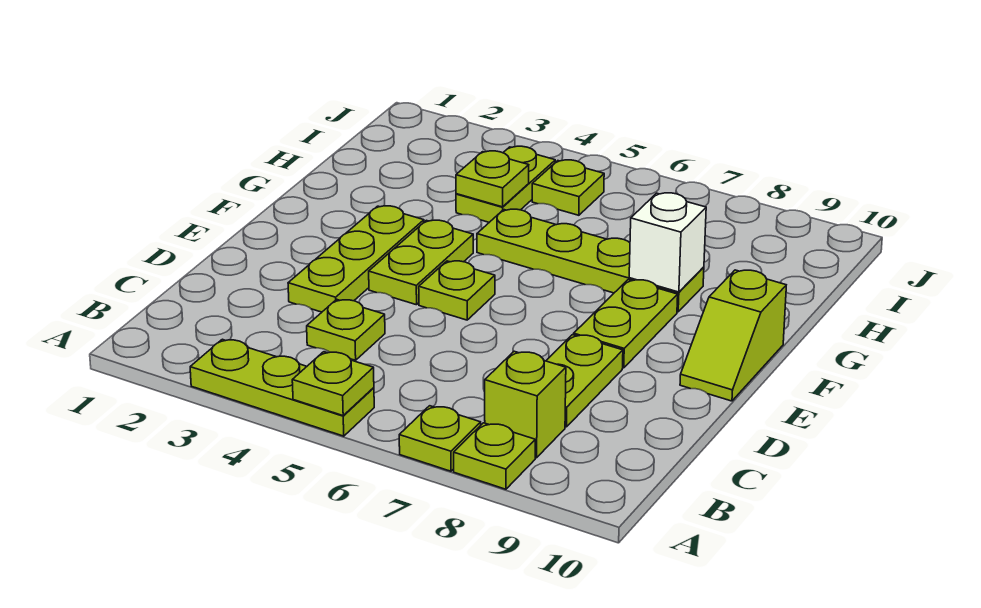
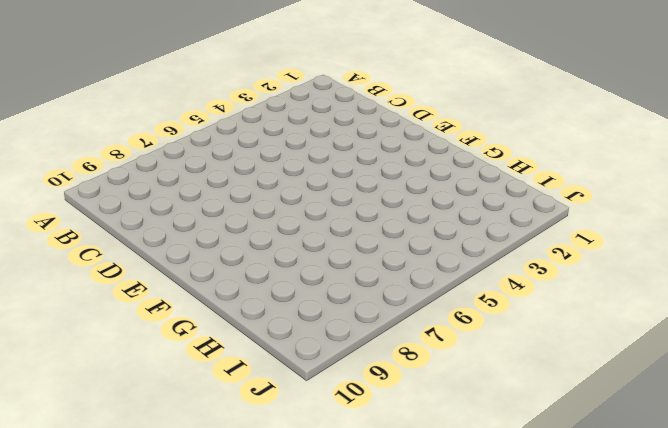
none -> lime plate A3:A5 level 1
none -> lime plate A7 level 1
none -> lime plate A8 level 1

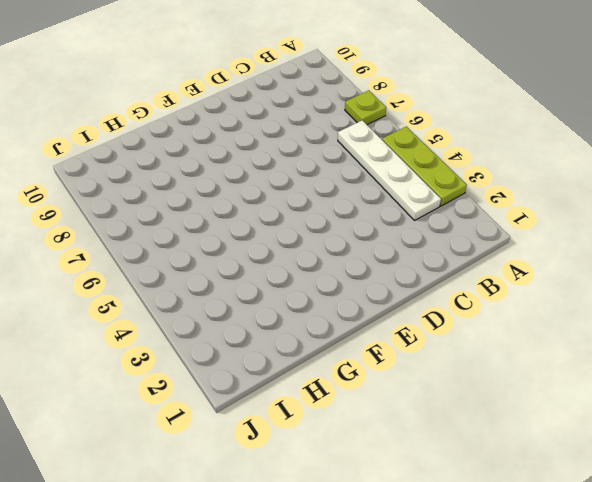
white plate B3:B6 level 1 -> none
none -> lime plate A8 level 1
none -> lime brick B8 level 1
none -> lime plate C4 level 1

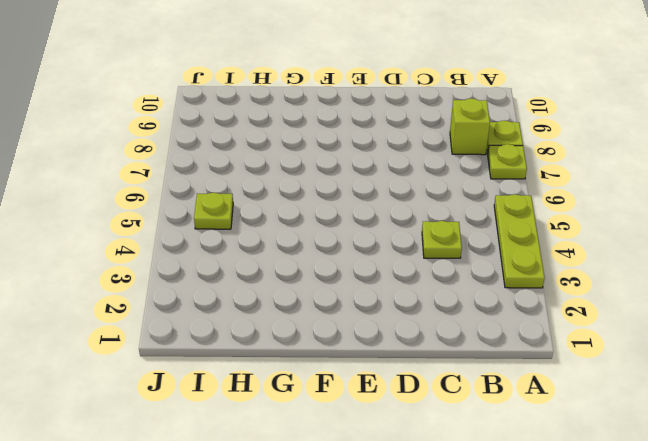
none -> lime plate C8:D8 level 1
none -> lime plate D3:F3 level 1
none -> lime plate E4:F4 level 1

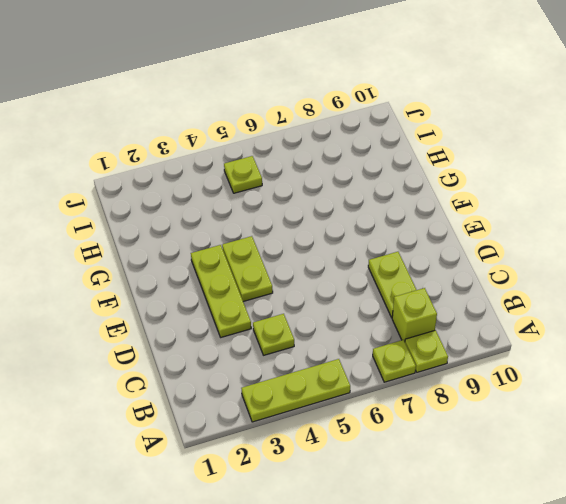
none -> lime plate E5 level 1
none -> lime plate E8:F8 level 1
none -> lime slope E10:F10 level 1 top F

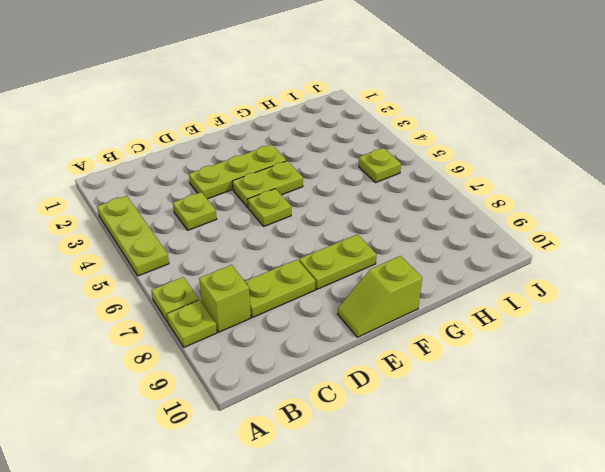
none -> lime plate G5:G8 level 1
none -> lime plate H4:I4 level 1
none -> lime plate A5 level 2

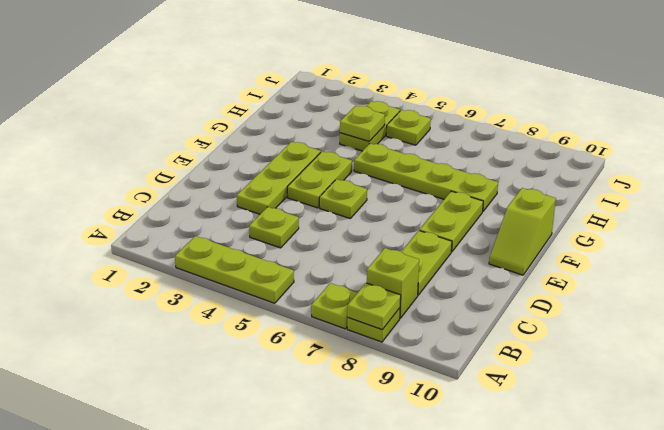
lime plate A8 level 2 -> lime plate A5 level 2
none -> white brick G8 level 2

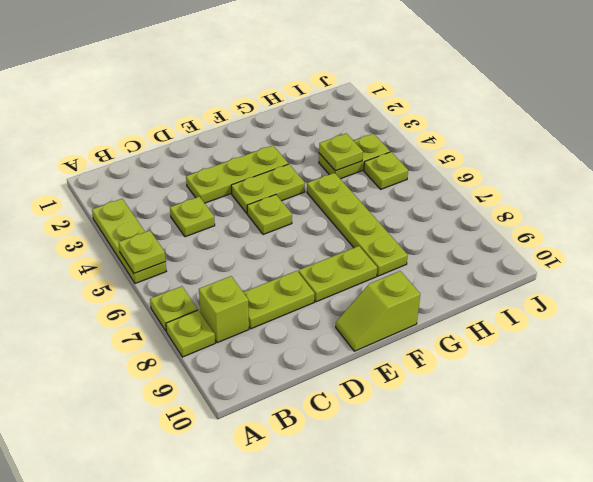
none -> white brick G8 level 2

